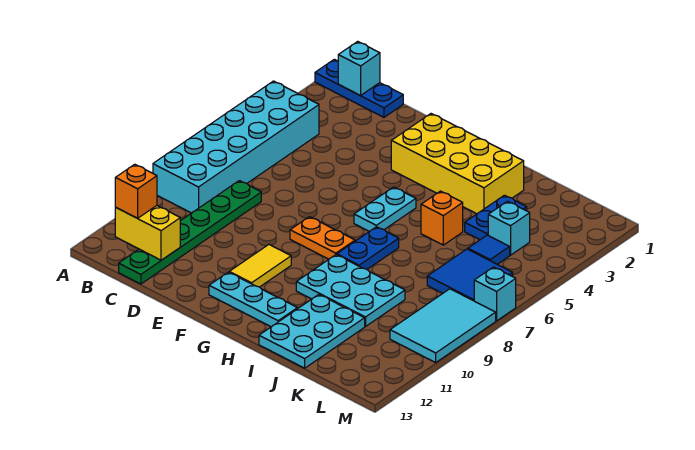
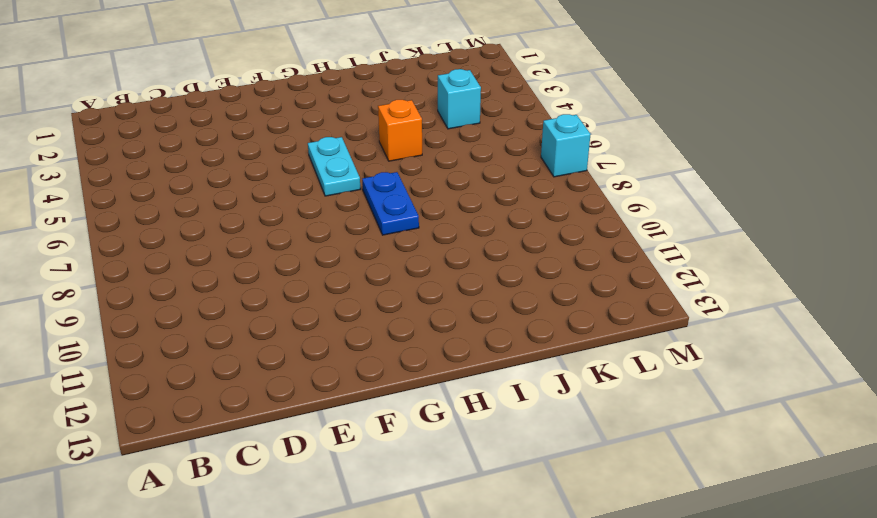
none -> blue plate A1:C1 level 1
none -> cyan brick A4:B9 level 1
none -> green plate C8:C13 level 1

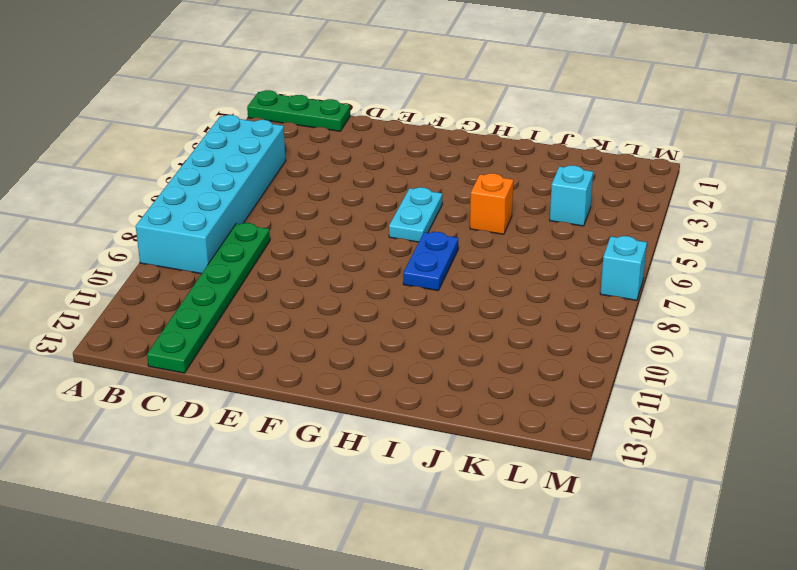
green plate A1:C1 level 1 -> blue plate A1:C1 level 1
none -> yellow brick F2:I3 level 1
none -> orange plate F8:G8 level 1
none -> yellow tile F10:F11 level 1

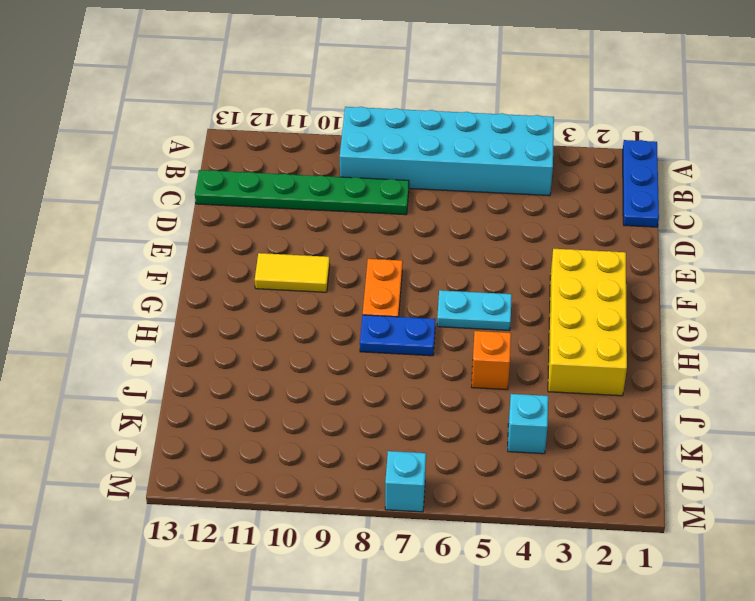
none -> cyan plate F12:H12 level 1
none -> cyan plate H9:J10 level 1
none -> cyan plate I11:J13 level 1

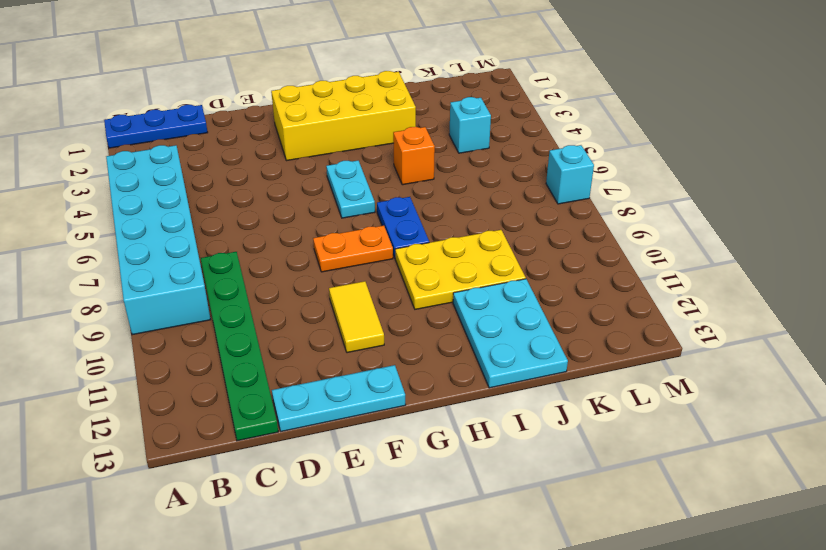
cyan plate D13:F13 level 1 -> cyan plate F12:H12 level 1
yellow plate H9:J10 level 1 -> cyan plate H9:J10 level 1
none -> blue plate J3:J4 level 1
none -> blue tile K5 level 1
none -> blue tile K6:L7 level 1

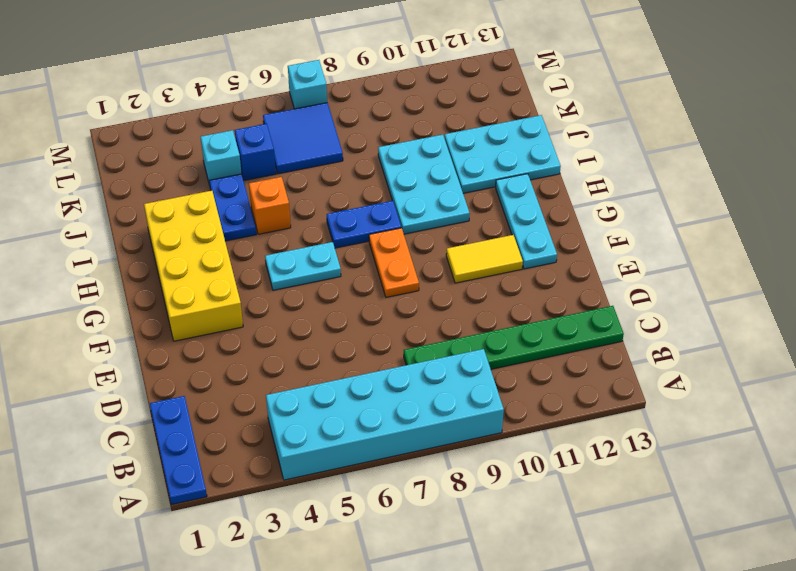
blue plate I4:J4 level 1 -> blue plate J3:J4 level 1
blue brick K5 level 1 -> blue tile K5 level 1
none -> cyan tile L8:M10 level 1
none -> cyan brick B1 level 2
none -> yellow brick B12:C12 level 2

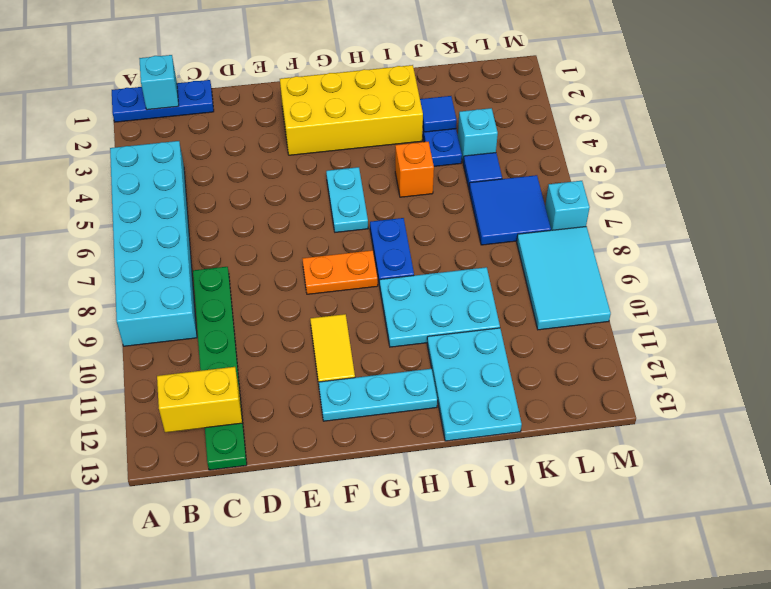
blue tile J3 level 2 -> none
none -> orange brick B12 level 3

